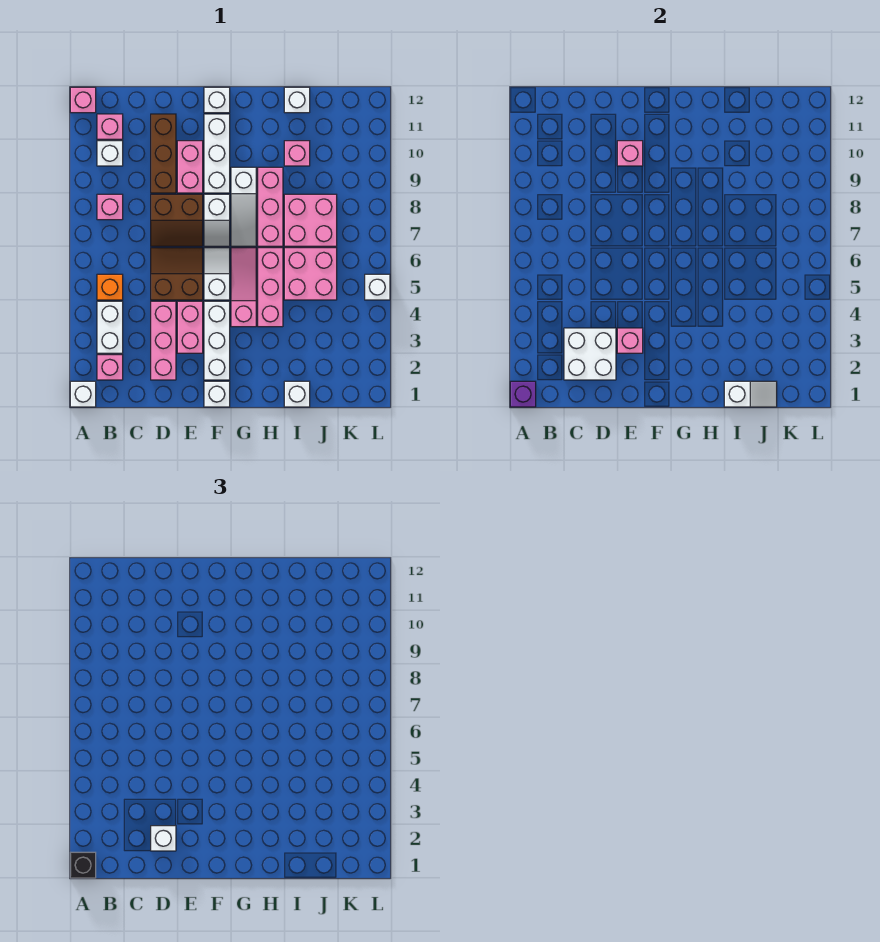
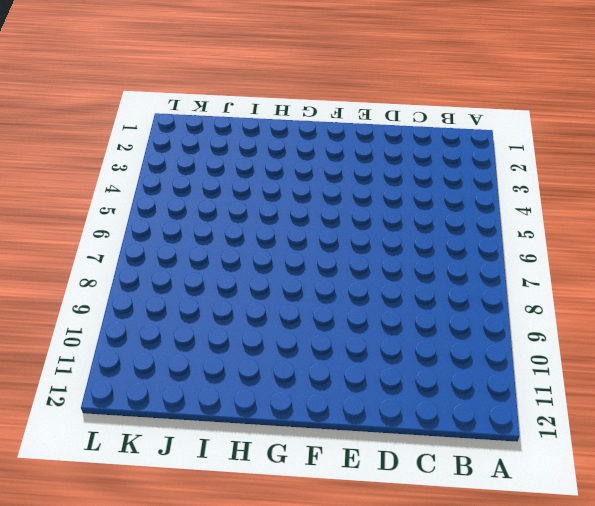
none -> white brick A1 level 1
none -> pink brick A12 level 1
none -> pink brick B2 level 1
none -> white brick B3:B4 level 1

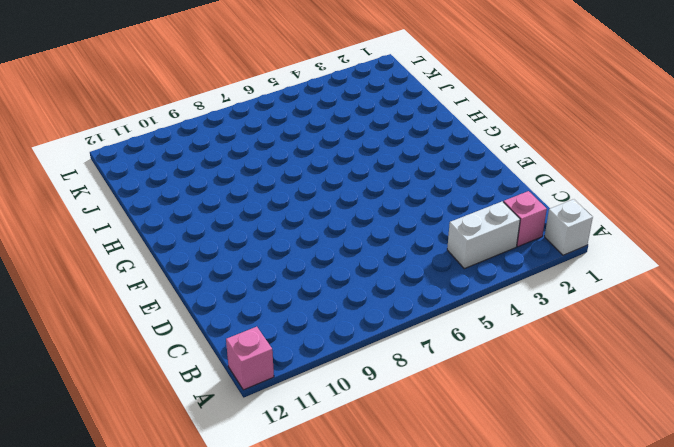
none -> orange brick B5 level 1
none -> pink brick B8 level 1
none -> white brick B10 level 1
none -> pink brick B11 level 1

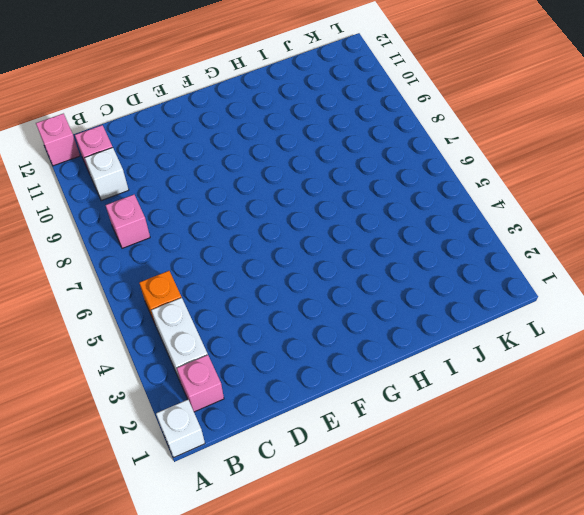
none -> pink brick D2:D4 level 1
none -> brown slope D5:E6 level 1 top 5
none -> brown slope D7:E8 level 1 top 8
none -> brown brick D9:D11 level 1

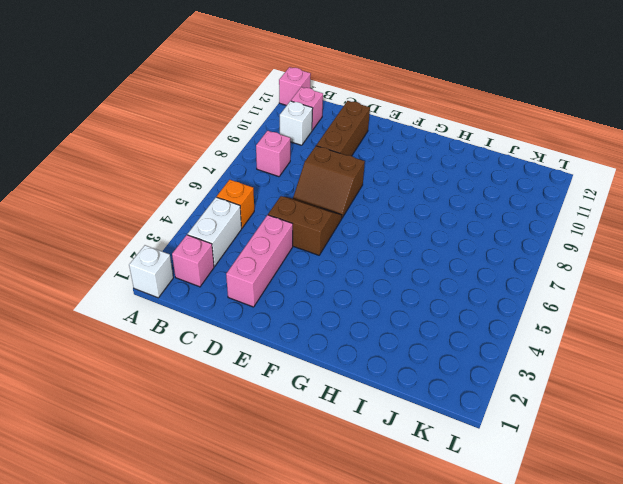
none -> pink brick E3:E4 level 1
none -> pink brick E9:E10 level 1
none -> white brick F1 level 1
none -> white brick F2:F4 level 1

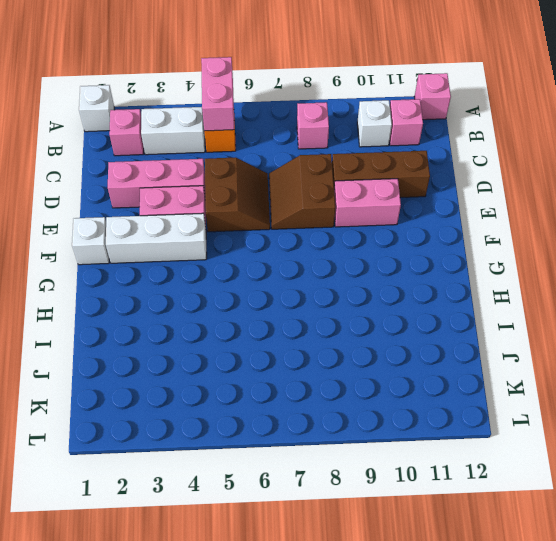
pink brick A5:B5 level 2 -> none
none -> white slope F5:F6 level 1 top 5
none -> white slope F7:F8 level 1 top 8
none -> white brick F9:F11 level 1
none -> white brick F12 level 1

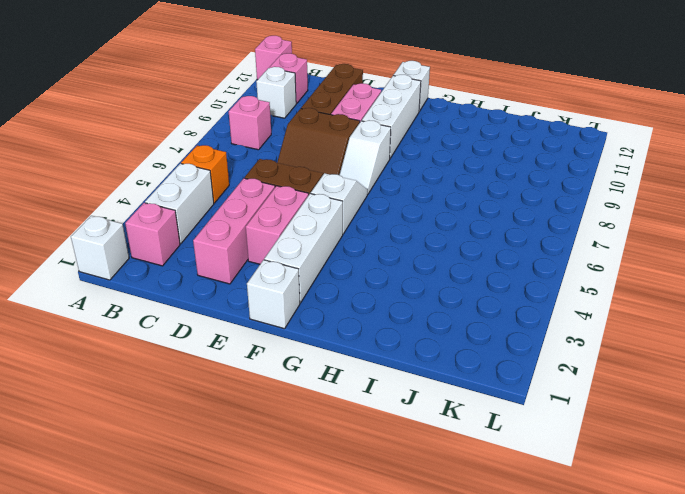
none -> pink slope G4:G6 level 1 top 4
none -> white slope G7:G9 level 1 top 9
none -> pink brick H4:H6 level 1
none -> pink brick H7:H9 level 1

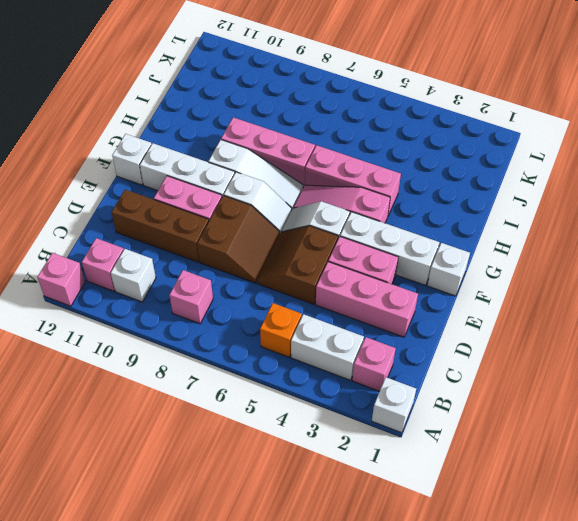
none -> white brick I1 level 1
none -> pink brick I5:J6 level 1
none -> pink brick I7:J8 level 1
none -> pink brick I10 level 1

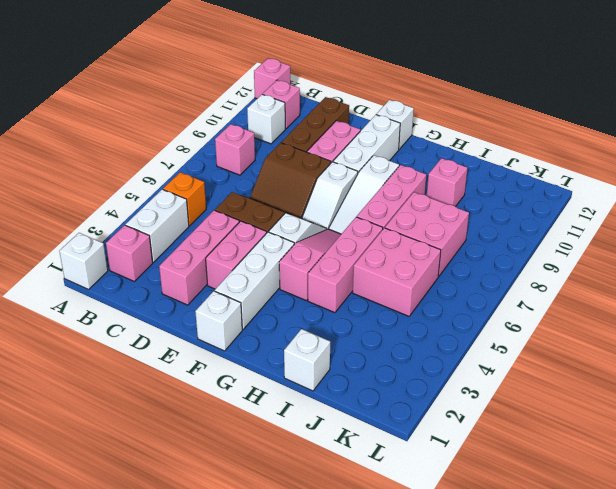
none -> white brick I12 level 1
none -> white brick L5 level 1
none -> purple brick A1 level 2
none -> white brick C2:D3 level 2

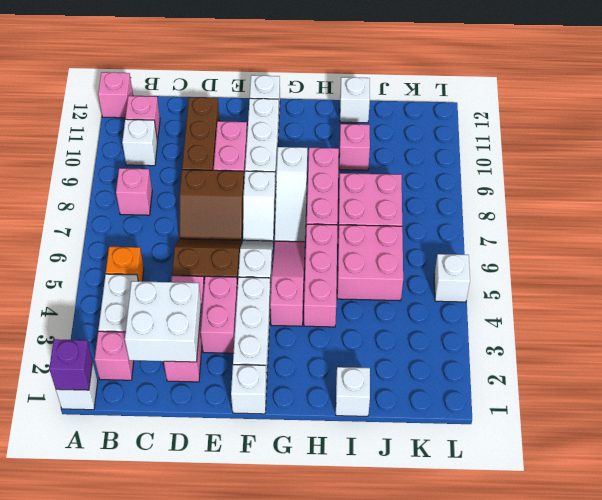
none -> pink brick E3 level 2
none -> pink brick E10 level 2
none -> white slope I1:J1 level 2 top I
none -> black brick A1 level 3

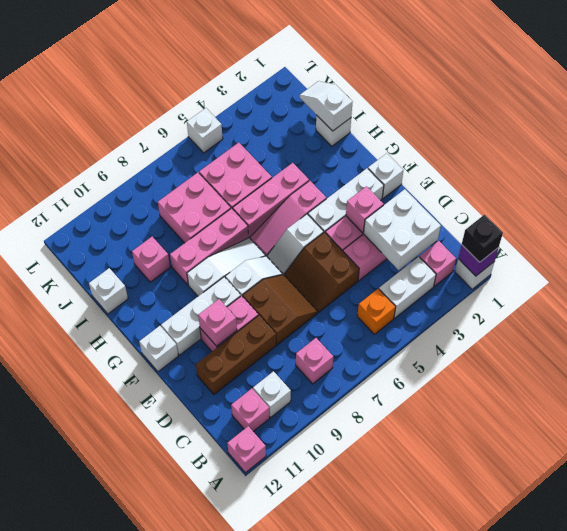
none -> white brick D2 level 3

